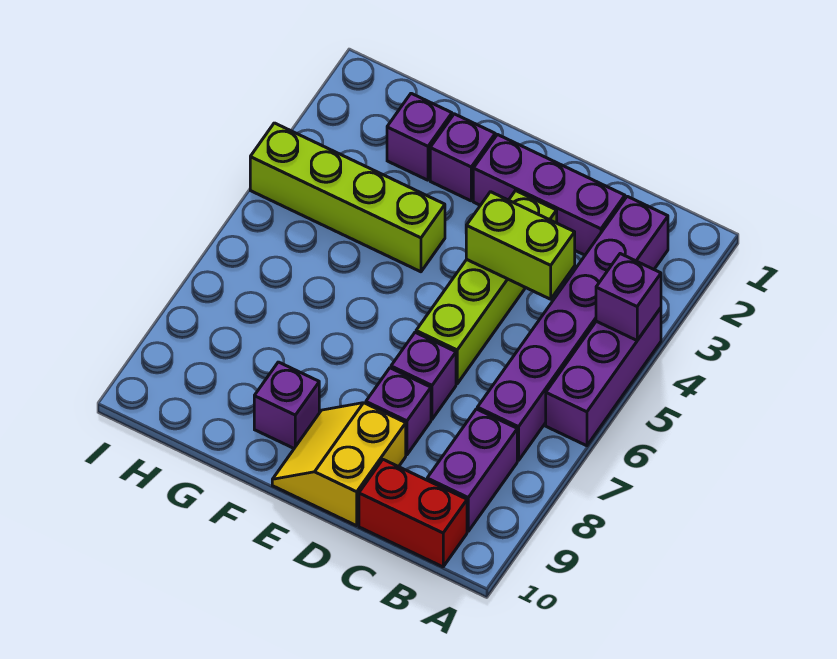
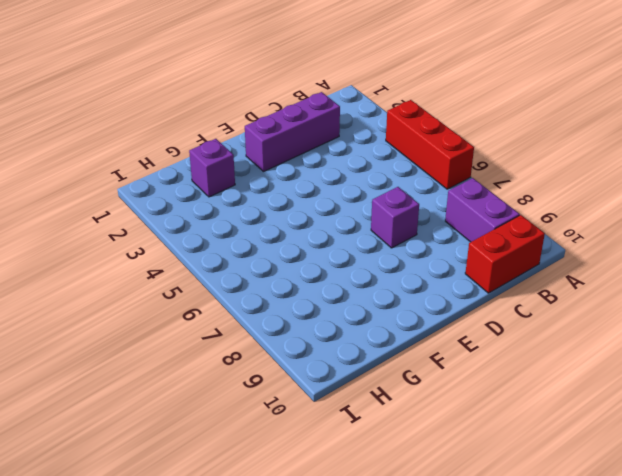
red brick A4:A6 level 1 -> purple brick A4:A6 level 1
none -> purple brick B2:B7 level 1
none -> lime brick D3:D6 level 1
none -> purple brick D8 level 1

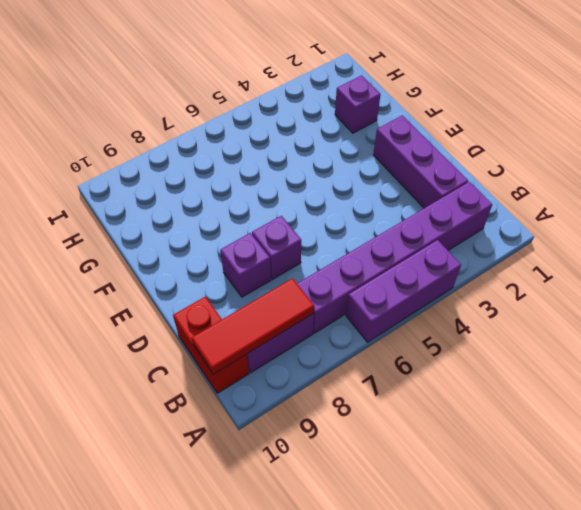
red tile B8:B10 level 2 -> none
none -> lime brick D3:D6 level 1
none -> yellow slope D9:E10 level 1 top D
none -> purple brick F2 level 1

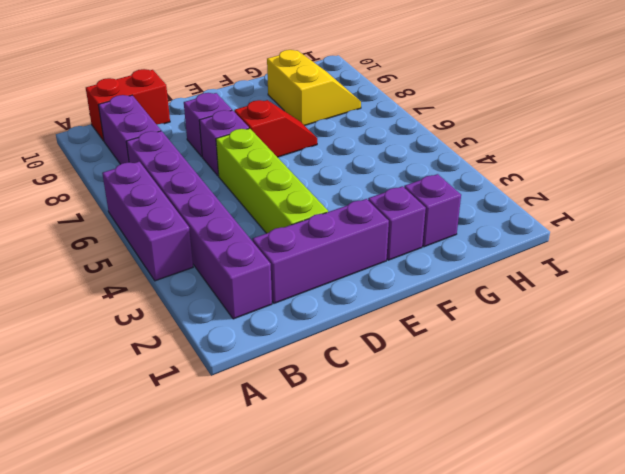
red slope E7:F7 level 1 top E -> none
yellow slope G8:H9 level 1 top G -> yellow slope D9:E10 level 1 top D
none -> lime brick F4:I4 level 1
none -> purple brick F9 level 1
none -> purple brick A4 level 2

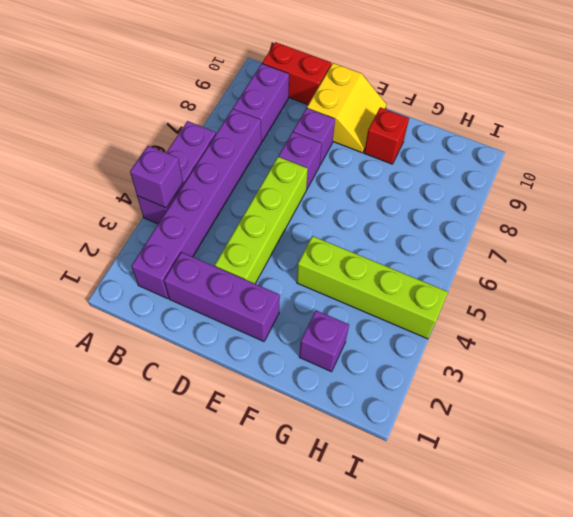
red brick F9 level 1 -> purple brick F9 level 1
none -> purple brick F2 level 1
none -> lime brick C4:D4 level 2

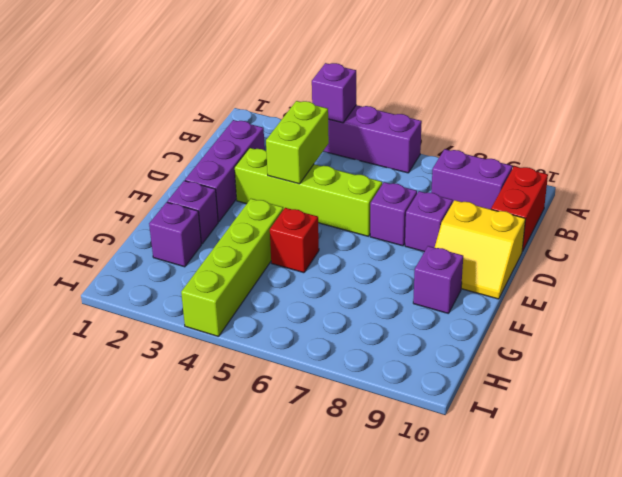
red brick F5 level 1 -> none
none -> purple brick B2:B7 level 1

